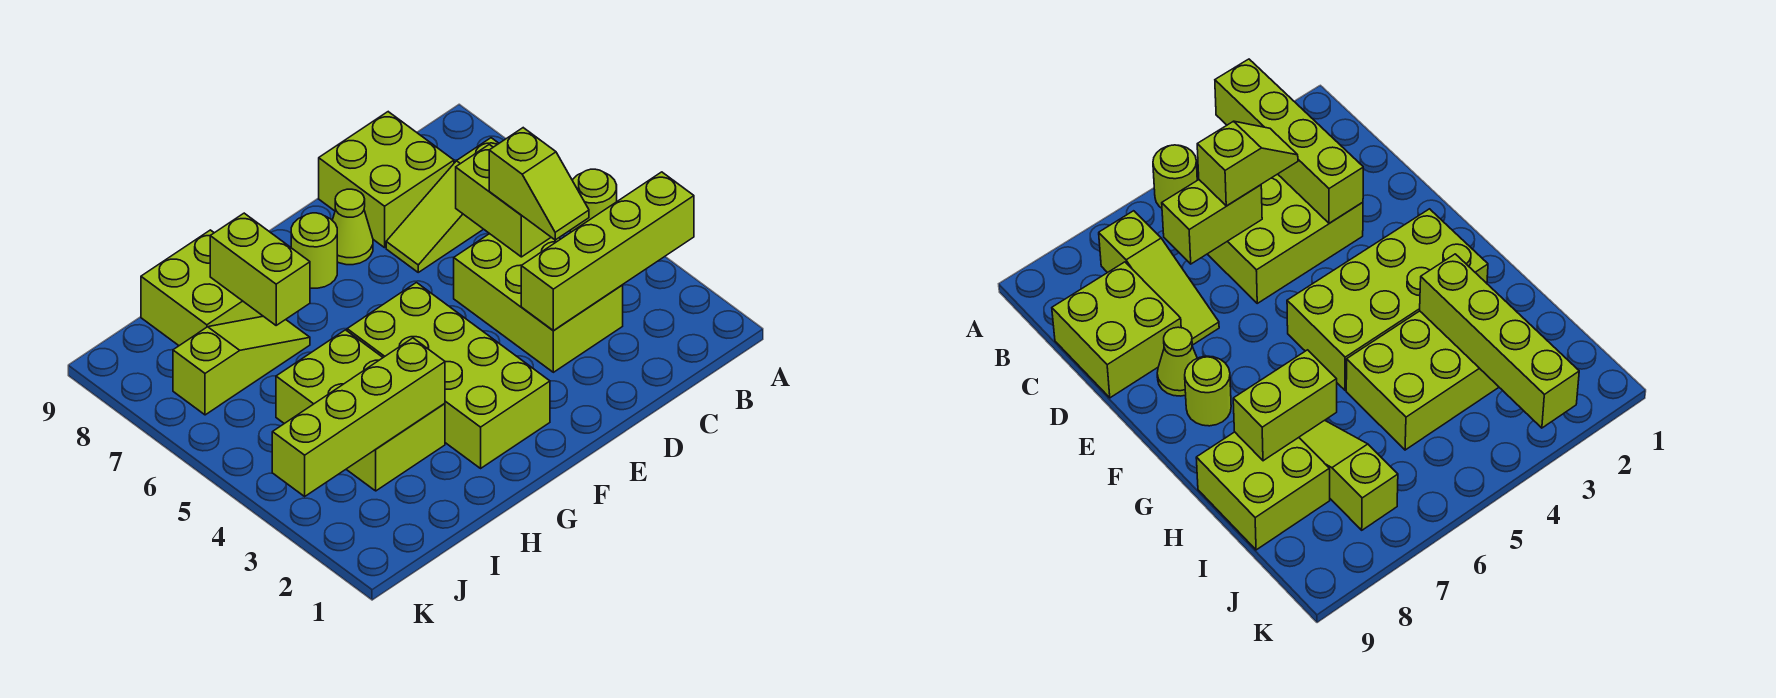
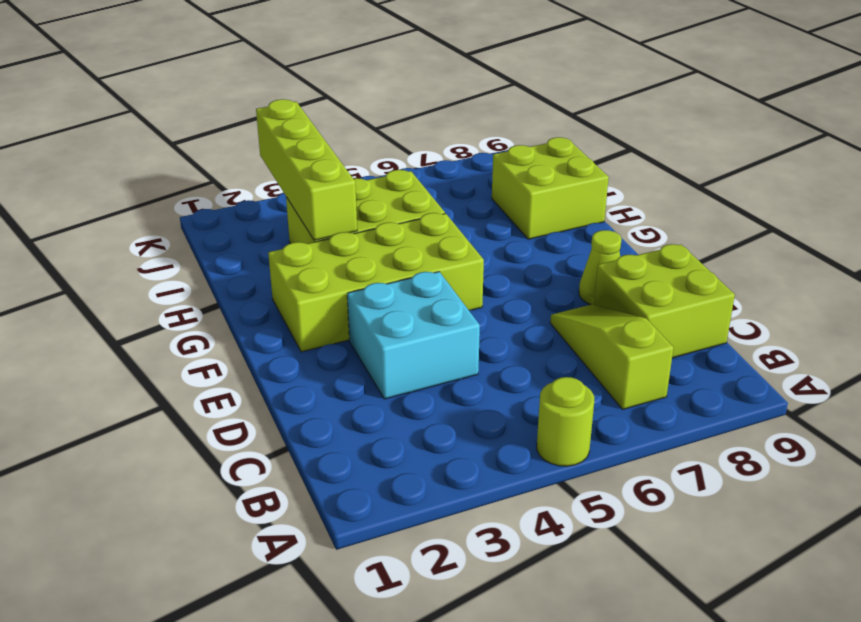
cyan brick D3:E4 level 1 -> lime brick C3:D5 level 1
none -> lime round brick F8 level 1
none -> lime slope H7:J7 level 1 top J
none -> lime brick A3:D3 level 2

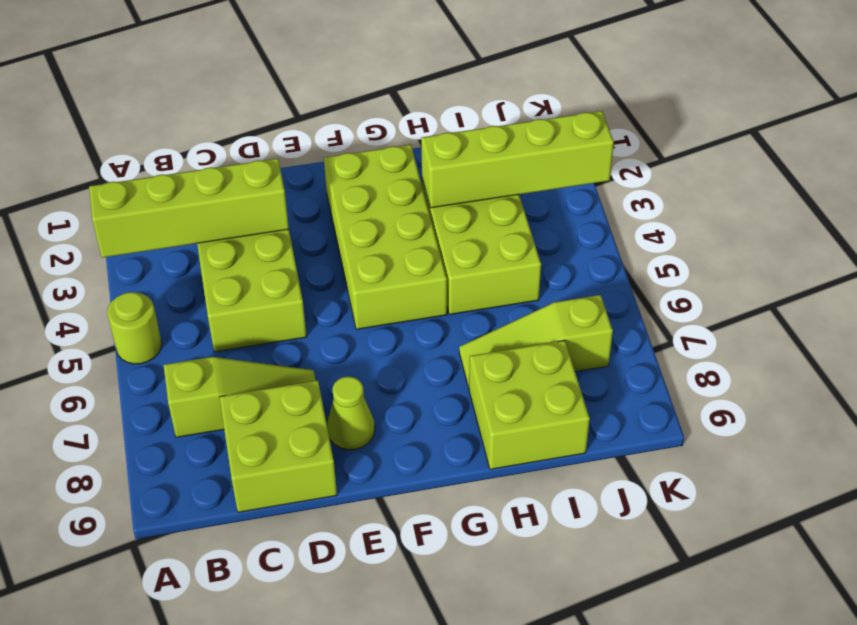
none -> lime round brick F8 level 1
none -> lime brick C5:C6 level 2
none -> lime brick H7:H8 level 2

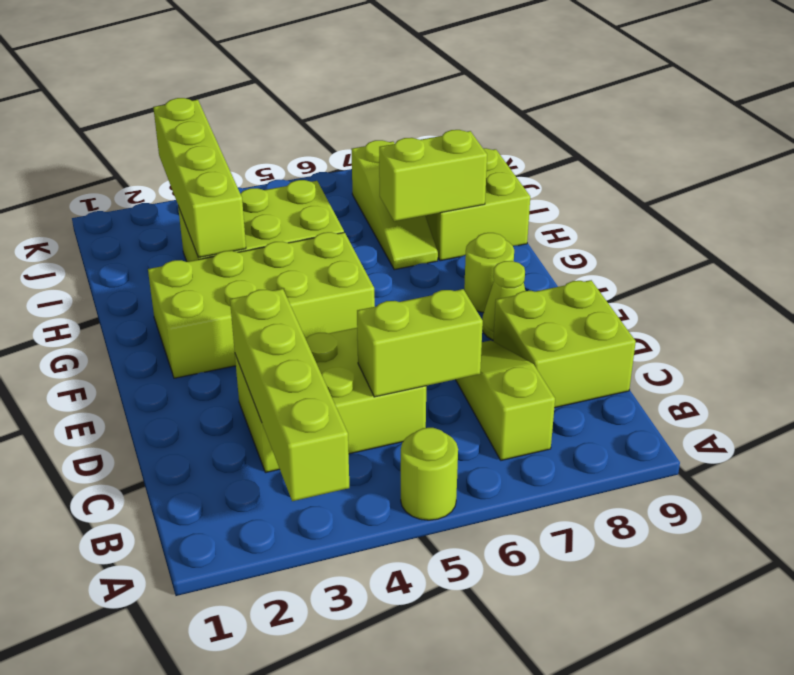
none -> lime slope C4:C5 level 3 top 5

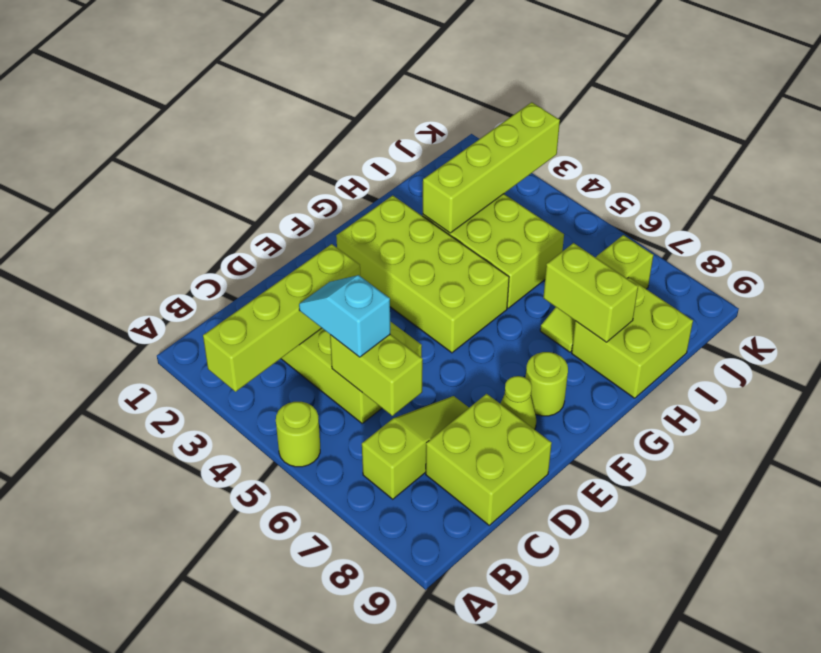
cyan slope C4:C5 level 3 top 5 -> lime slope C4:C5 level 3 top 5

